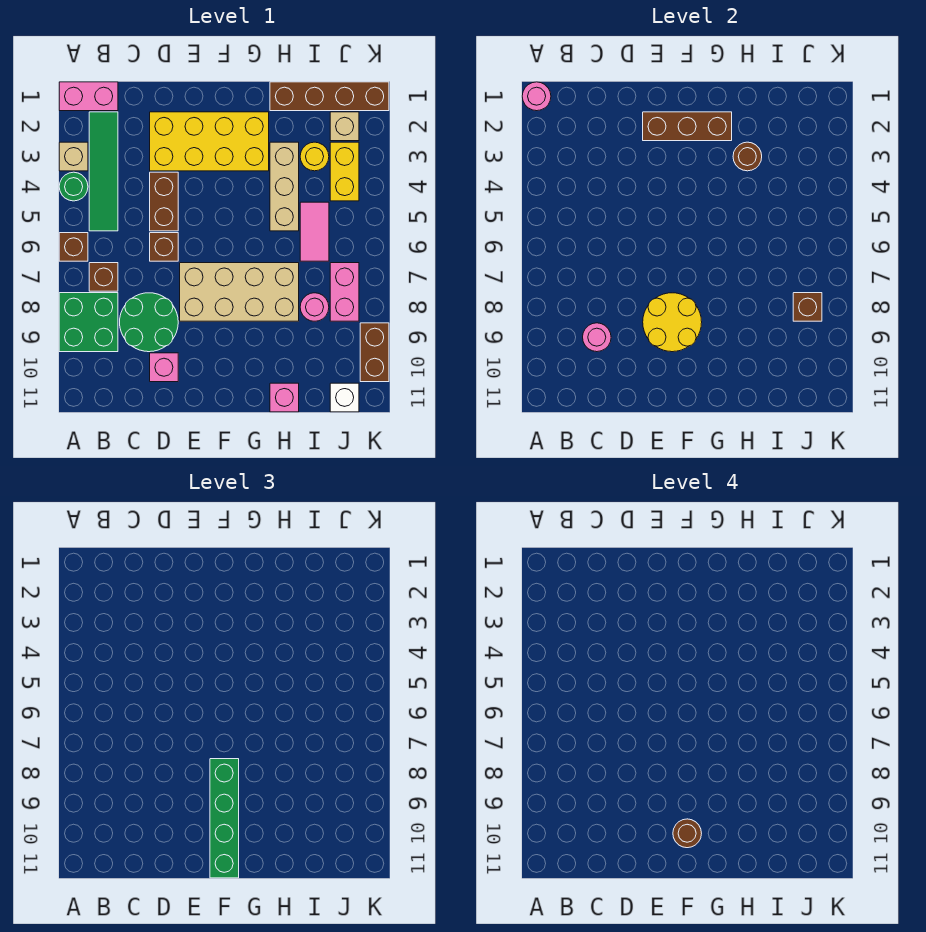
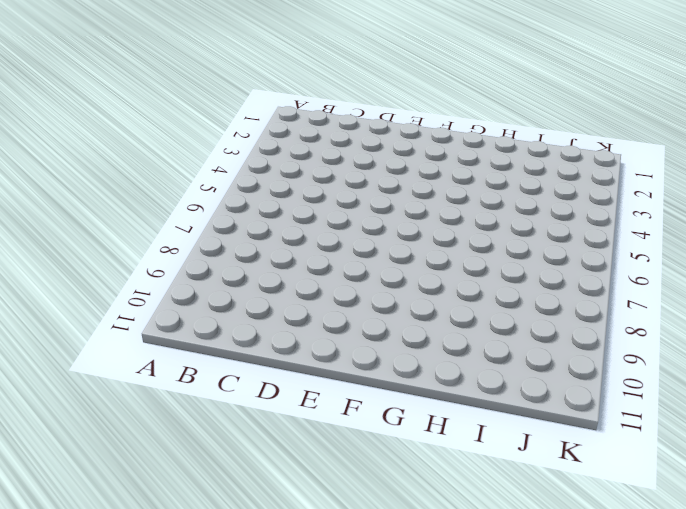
none -> pink brick A1:B1 level 1
none -> tan brick A3 level 1
none -> green round brick A4 level 1
none -> brown brick A6 level 1

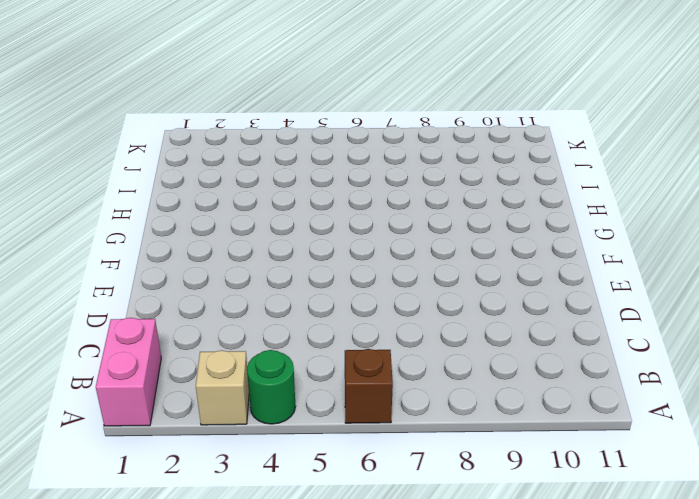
none -> green brick A8:B9 level 1
none -> green tile B2:B5 level 1
none -> brown brick B7 level 1
none -> green round brick C8:D9 level 1

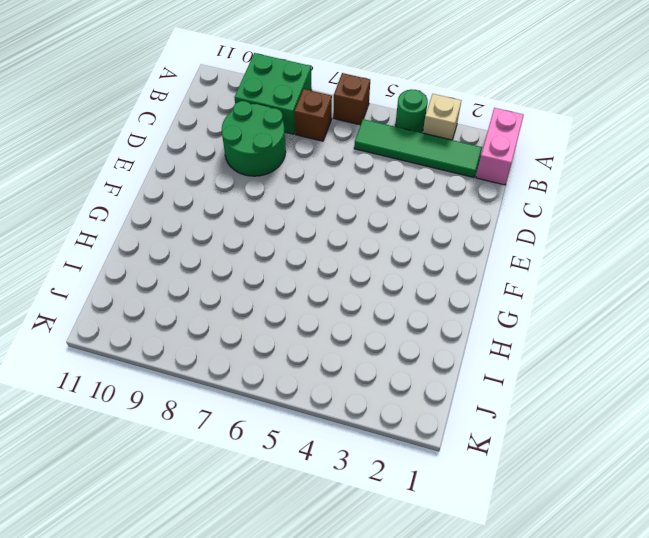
none -> yellow brick D2:G3 level 1
none -> brown brick D4:D5 level 1
none -> brown brick D6 level 1
none -> pink brick D10 level 1

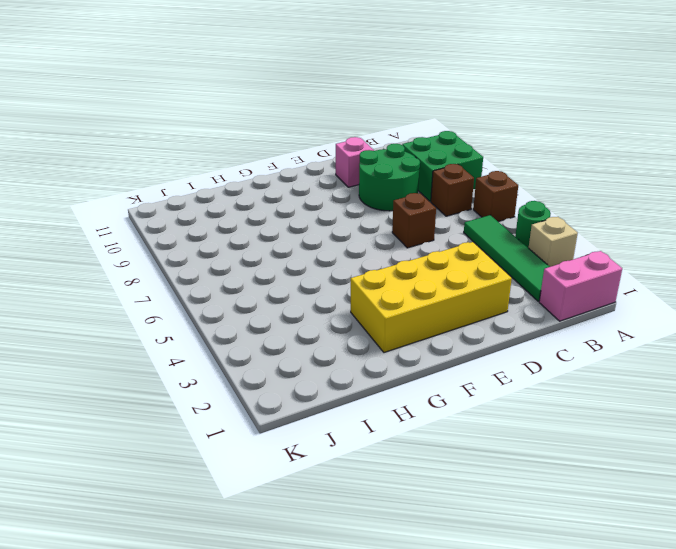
none -> brown brick D4:D5 level 1
none -> tan brick E7:H8 level 1
none -> brown brick H1:K1 level 1
none -> tan brick H3:H5 level 1

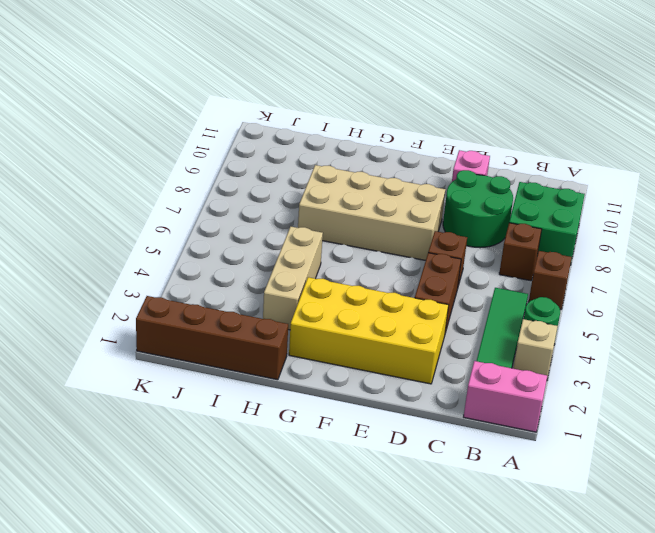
none -> pink brick H11 level 1
none -> yellow round brick I3 level 1
none -> pink tile I5:I6 level 1
none -> pink round brick I8 level 1

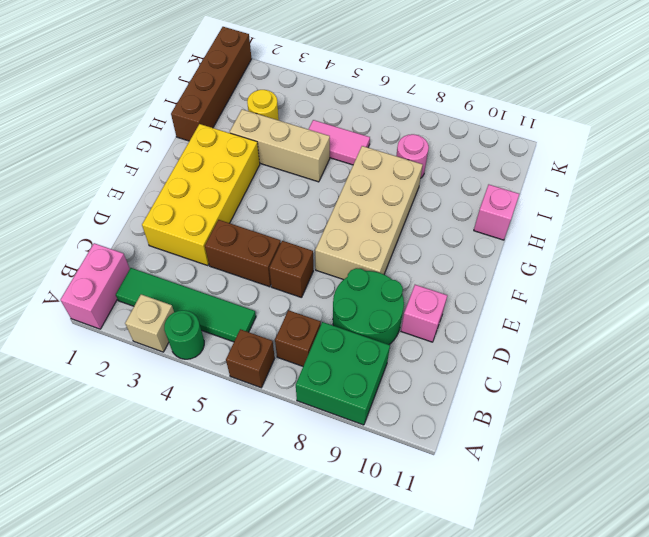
none -> tan brick J2 level 1
none -> yellow brick J3:J4 level 1
none -> pink brick J7:J8 level 1
none -> white brick J11 level 1

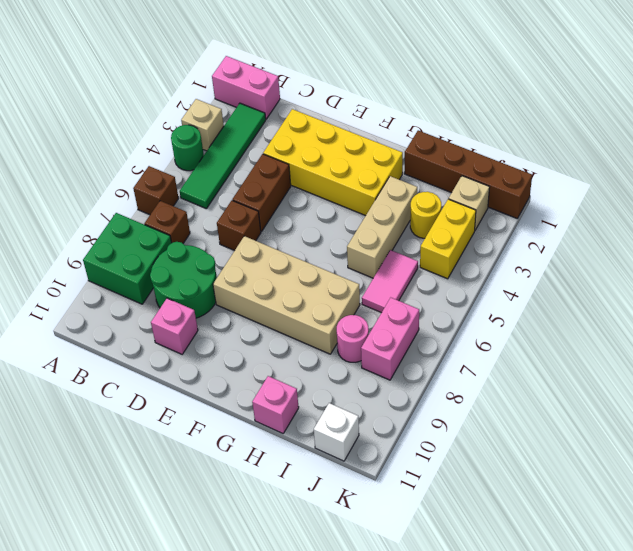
none -> brown brick K9:K10 level 1
none -> pink round brick A1 level 2
none -> pink round brick C9 level 2
none -> brown brick E2:G2 level 2

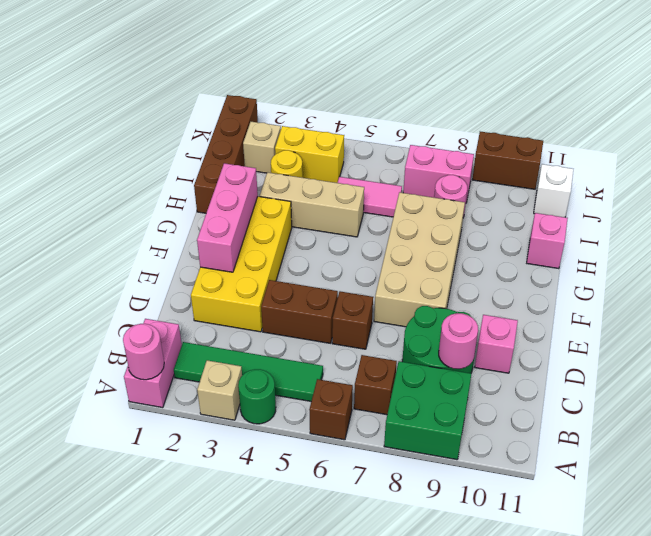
pink brick E2:G2 level 2 -> brown brick E2:G2 level 2
none -> yellow round brick E8:F9 level 2
none -> brown round brick H3 level 2
none -> brown brick J8 level 2
none -> green brick F8:F11 level 3

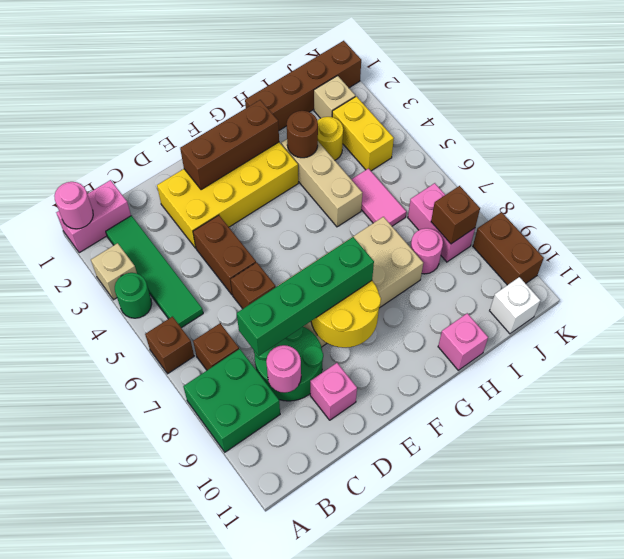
green brick C8:F8 level 3 -> green brick F8:F11 level 3
none -> brown round brick F10 level 4

